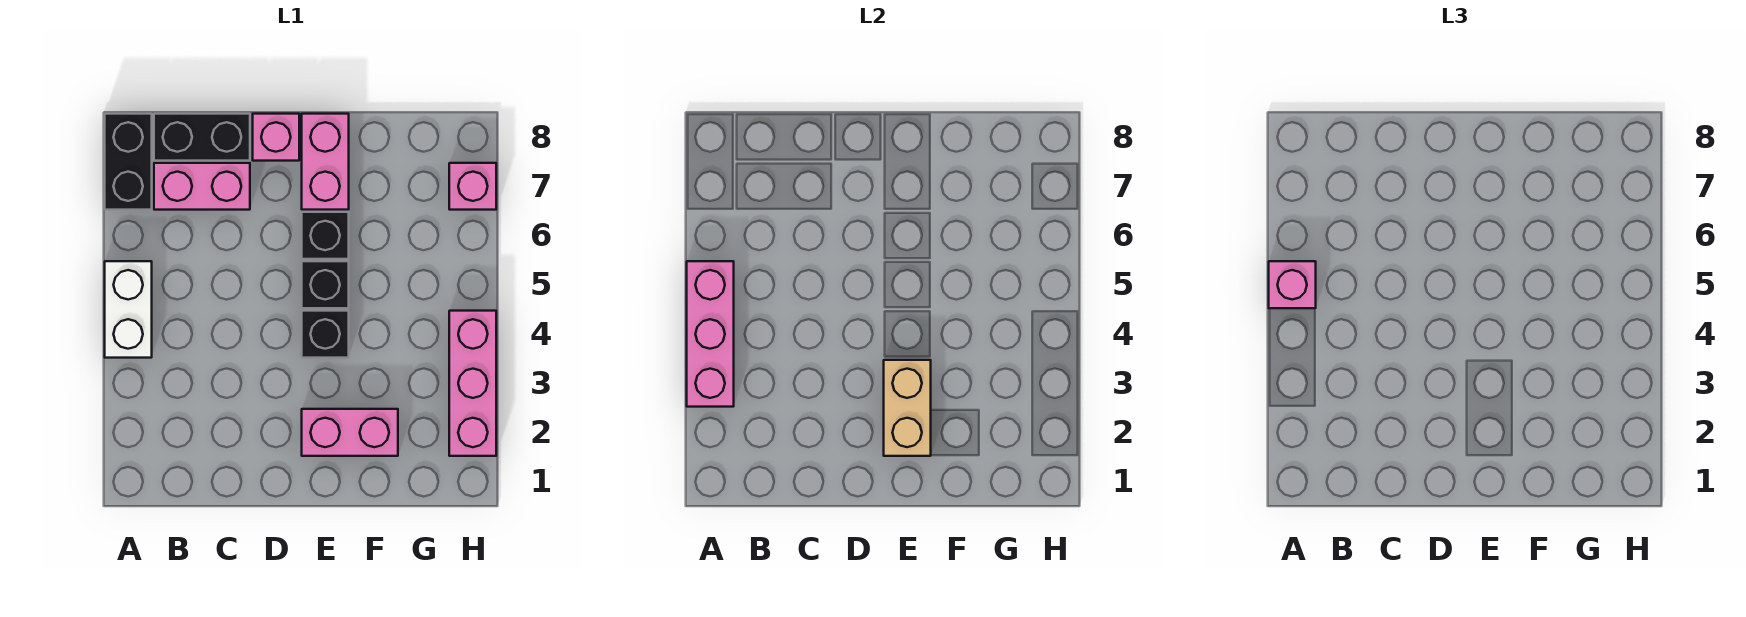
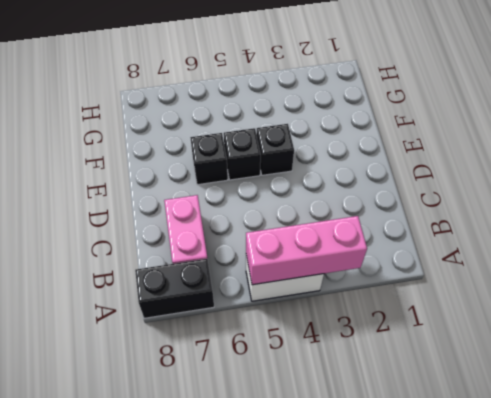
none -> black brick B8:C8 level 1
none -> pink brick D8 level 1
none -> pink brick E2:F2 level 1

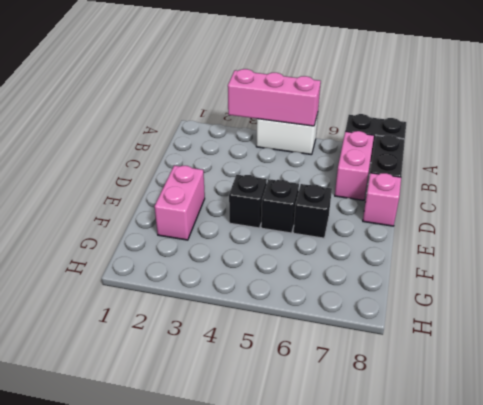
none -> pink brick E7:E8 level 1
none -> pink brick H2:H4 level 1
none -> pink brick H7 level 1

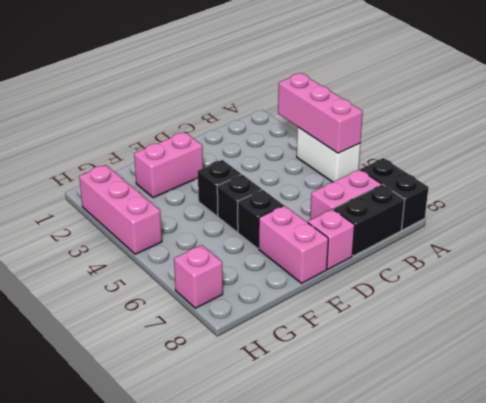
none -> tan brick E2:E3 level 2
none -> pink brick A5 level 3

